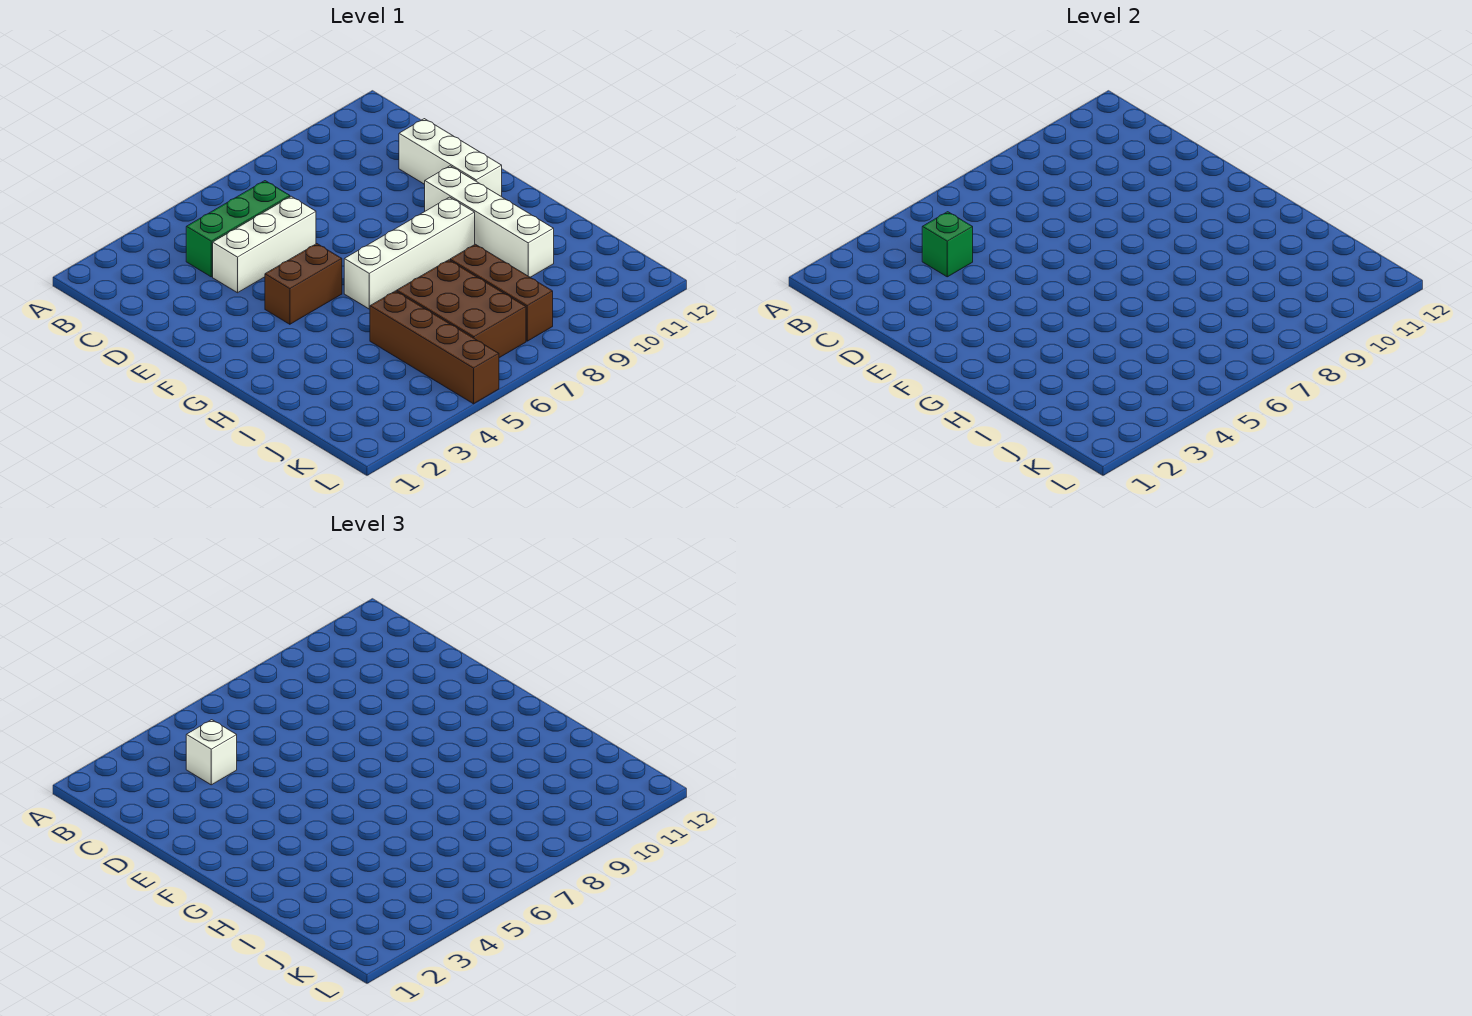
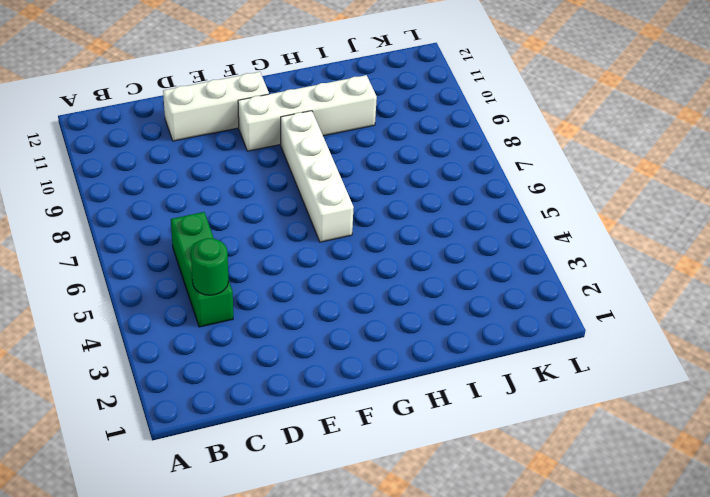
green round brick C4 level 2 -> green brick C4 level 2
none -> white brick D4:D6 level 1
none -> brown brick F4:F5 level 1

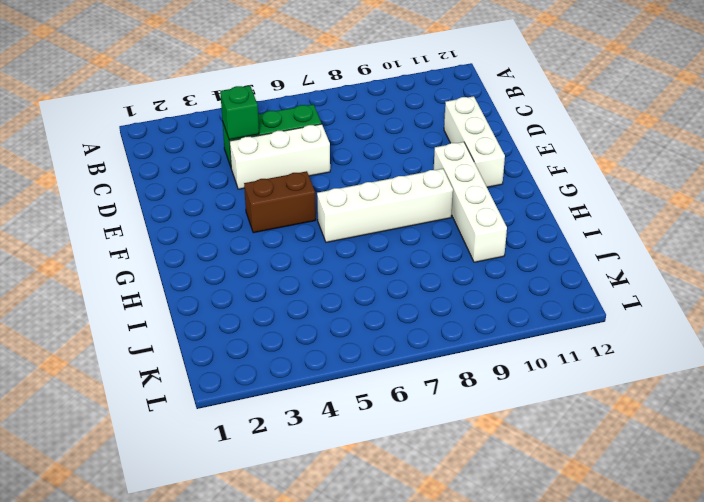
none -> brown brick I5:L5 level 1
none -> brown brick I6:K7 level 1

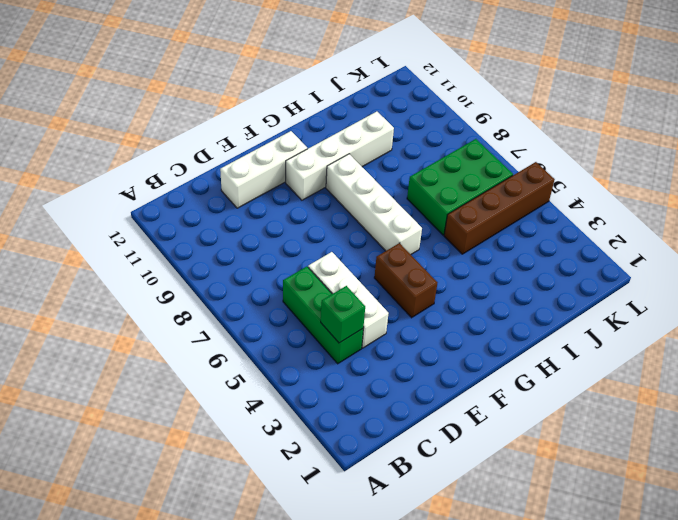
green brick I6:K7 level 1 -> brown brick I6:K7 level 1
none -> brown brick I8:K8 level 1
none -> white brick C4 level 3

